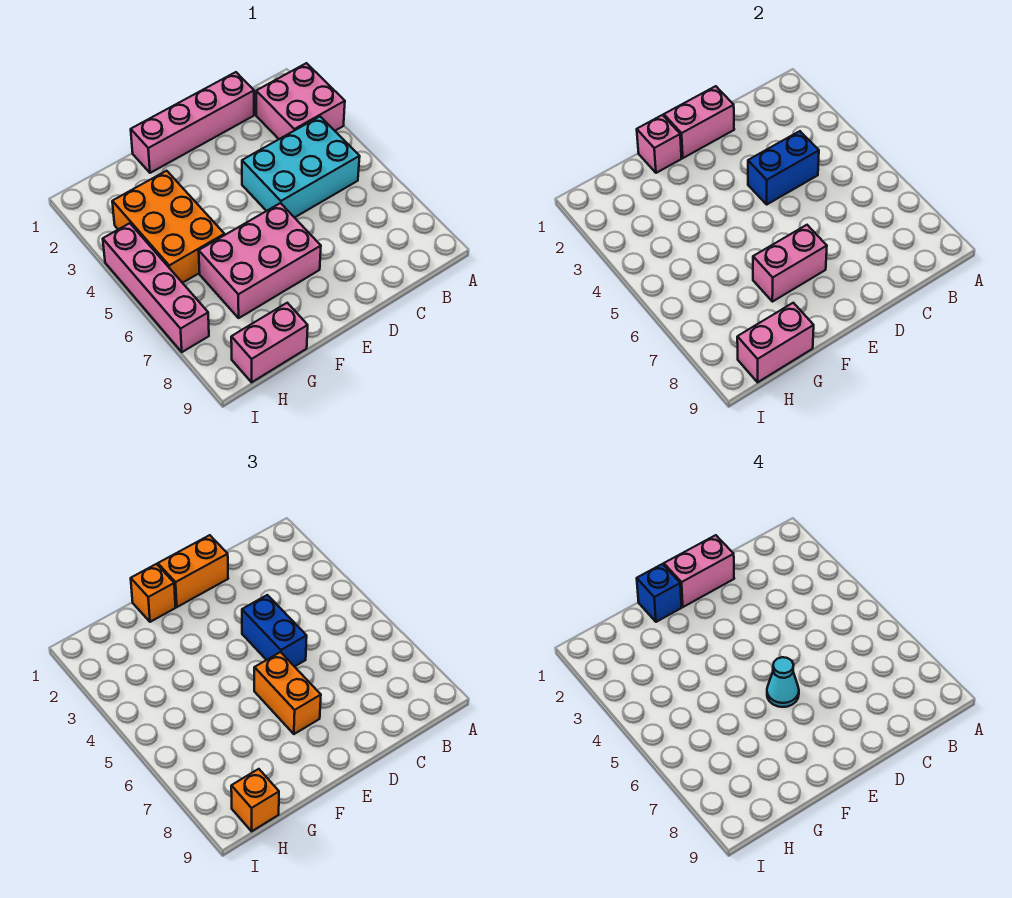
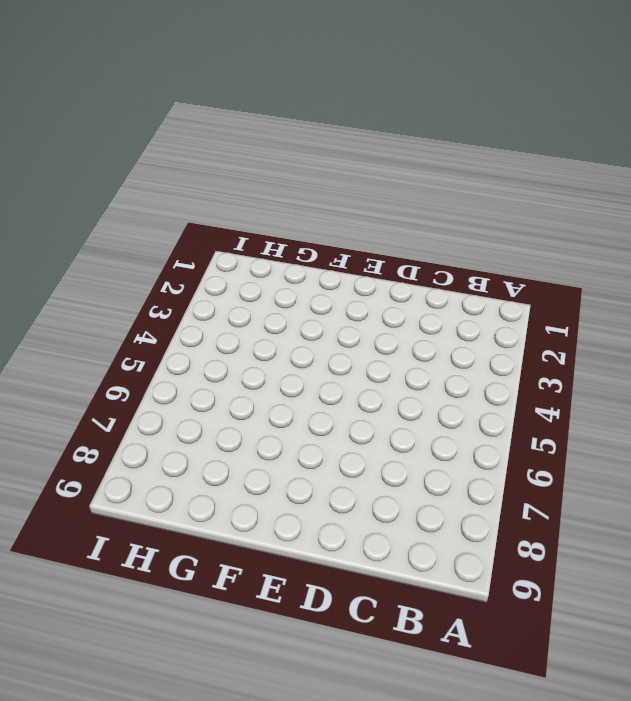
none -> pink brick A2:B3 level 1
none -> cyan brick B4:D5 level 1
none -> pink brick C1:F1 level 1

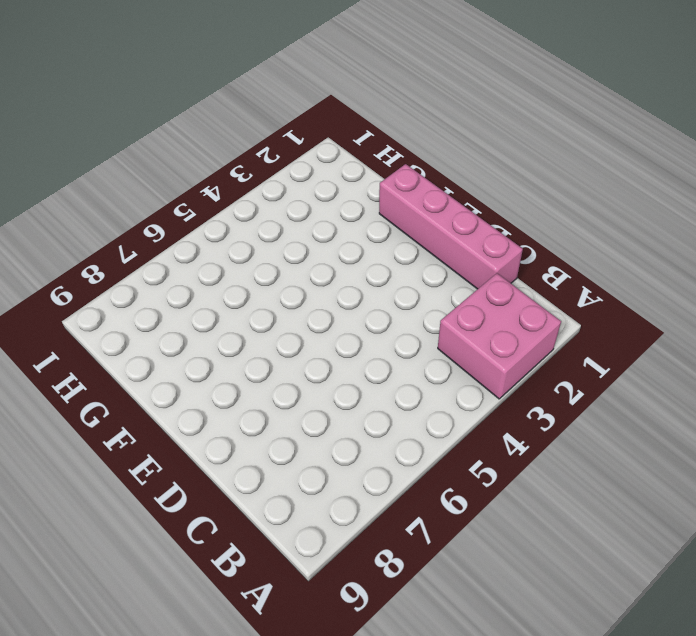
none -> cyan brick B4:D5 level 1
none -> pink brick E6:G7 level 1
none -> orange brick G3:H5 level 1

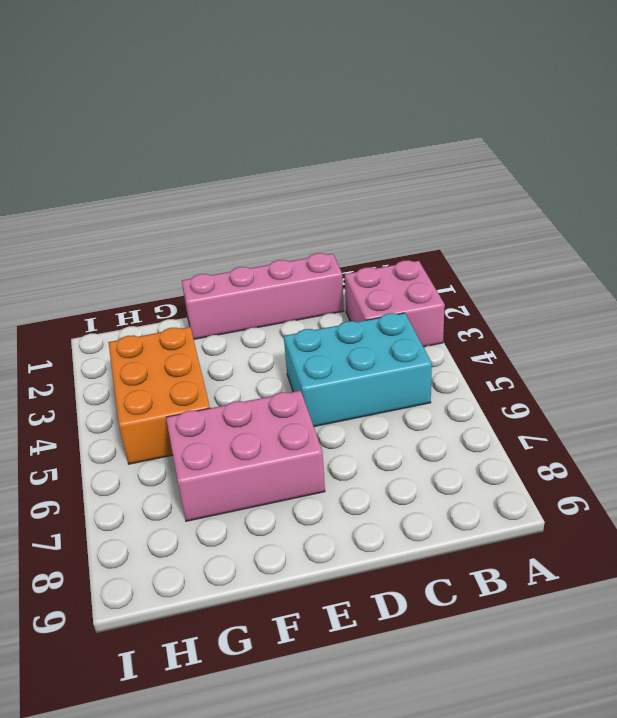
none -> pink brick G9:H9 level 1
none -> pink brick I4:I7 level 1
none -> blue brick C4:D4 level 2

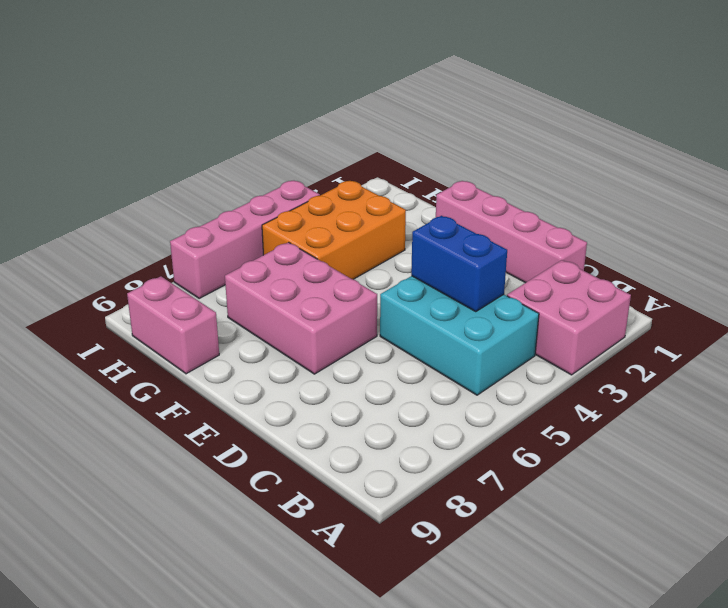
none -> pink brick D1:E1 level 2
none -> pink brick E7:F7 level 2
none -> pink brick F1 level 2

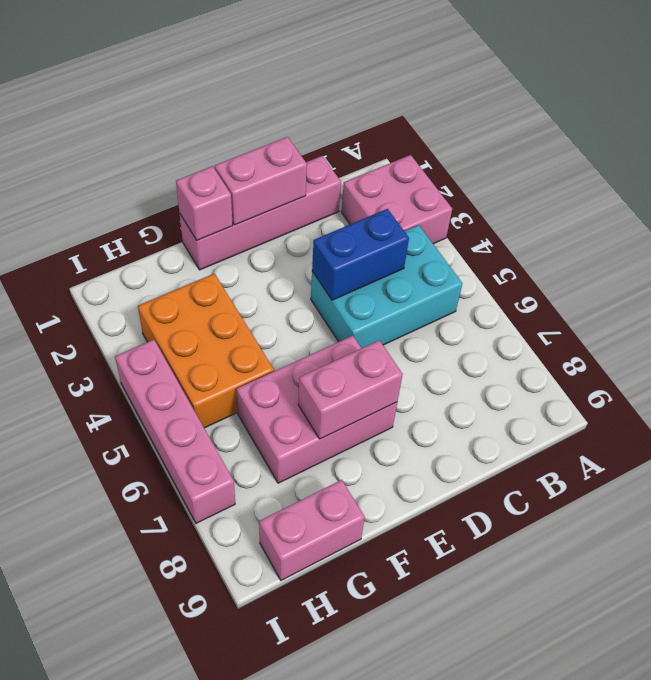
none -> pink brick G9:H9 level 2
none -> orange brick D1:E1 level 3
none -> blue brick D4:D5 level 3

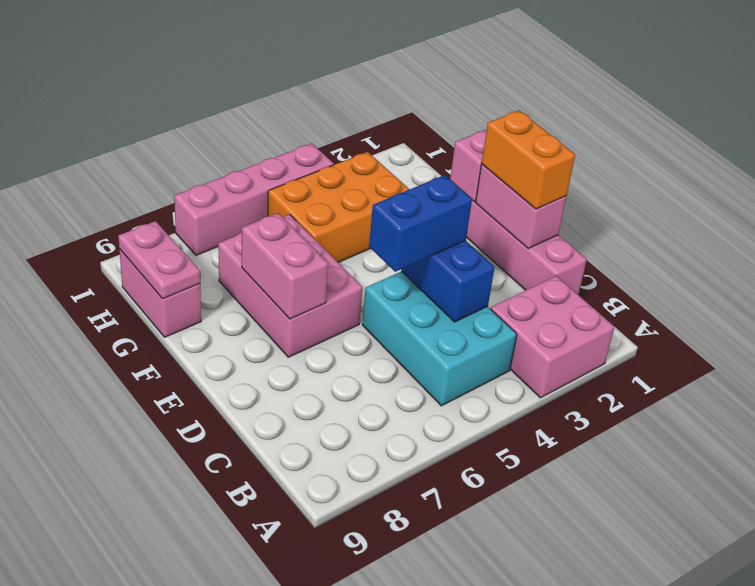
pink plate G9:H9 level 2 -> pink brick G9:H9 level 2
none -> orange brick E6:E7 level 3
none -> orange brick F1 level 3
none -> orange brick H9 level 3

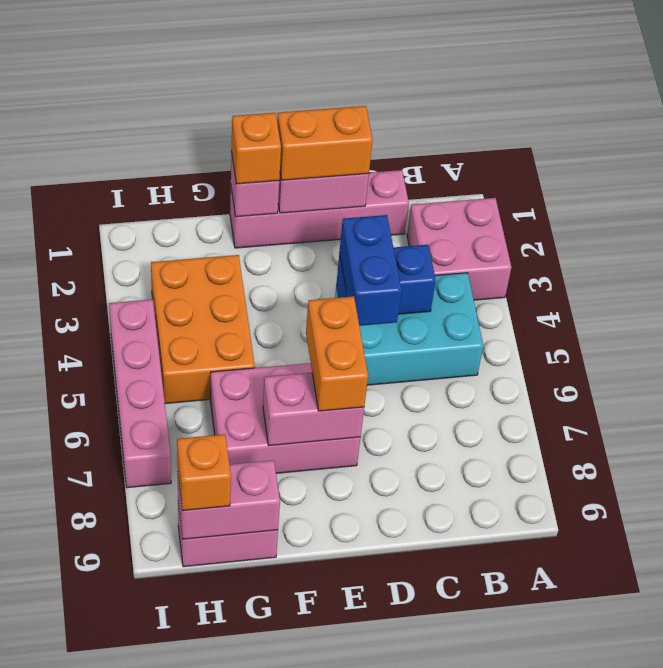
none -> pink brick D1:E1 level 4
none -> cyan cone E6 level 4
none -> blue brick F1 level 4

